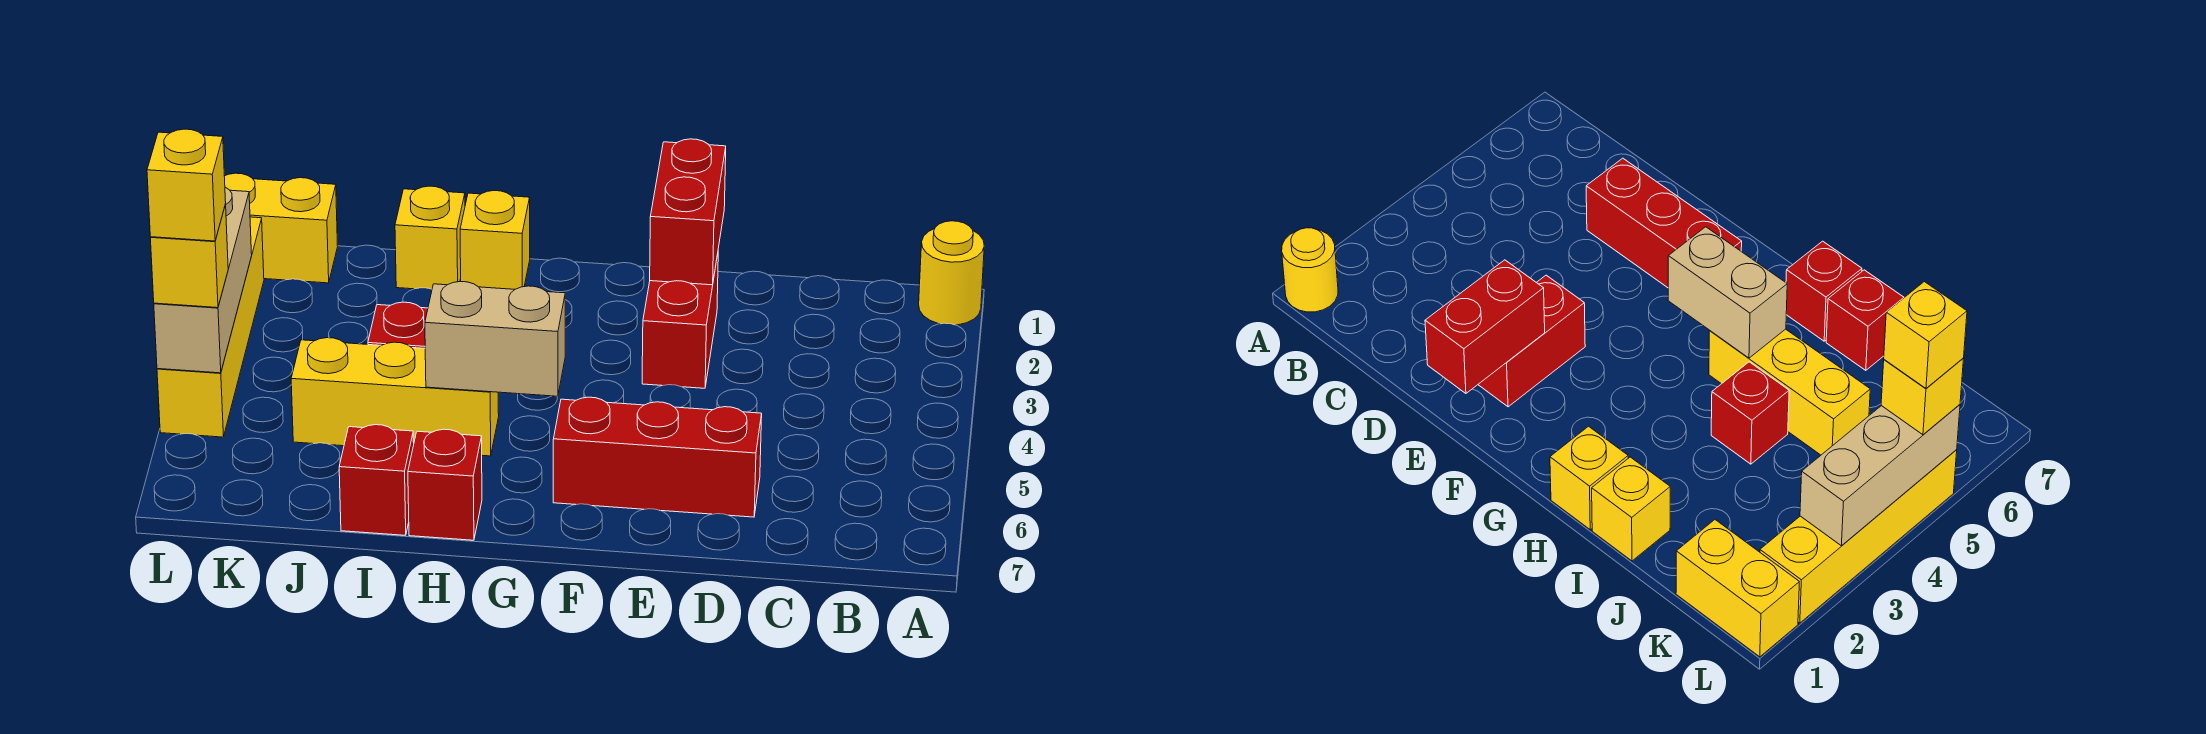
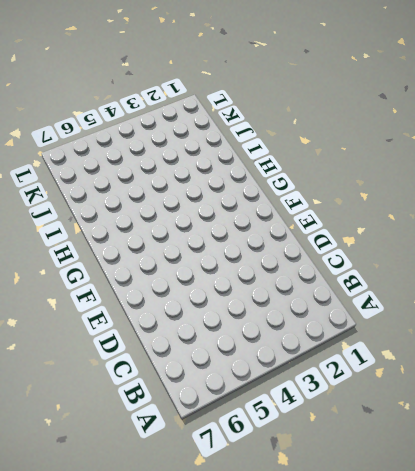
none -> yellow round brick A1 level 1
none -> red brick D6:F6 level 1
none -> red brick E2:E3 level 1

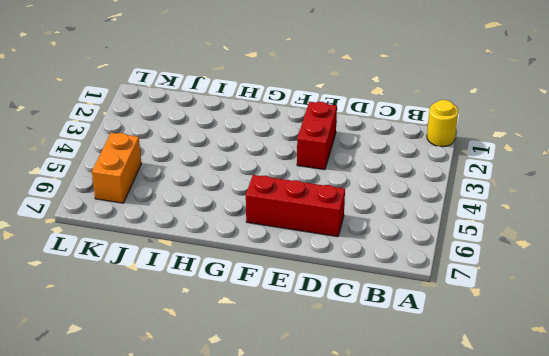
orange brick K5:K6 level 1 -> none
none -> yellow brick H1 level 1
none -> yellow brick H5:J5 level 1
none -> red brick H7 level 1

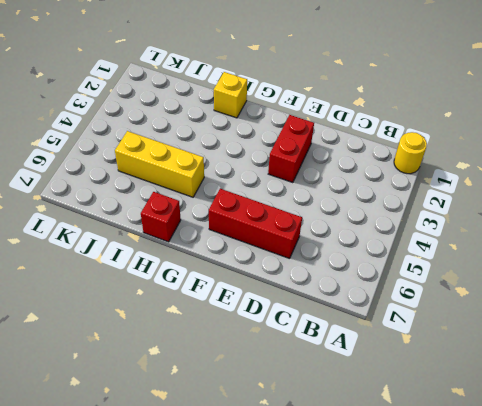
none -> yellow brick I1 level 1
none -> red brick I4 level 1
none -> red brick I7 level 1

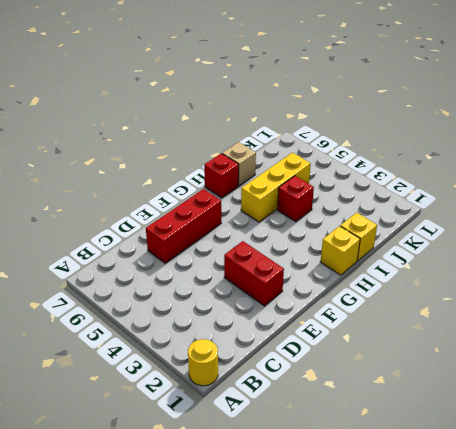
tan brick I7 level 1 -> red brick I7 level 1
none -> yellow brick K1:L1 level 1
none -> yellow brick L2:L5 level 1
none -> red brick E1:E2 level 2

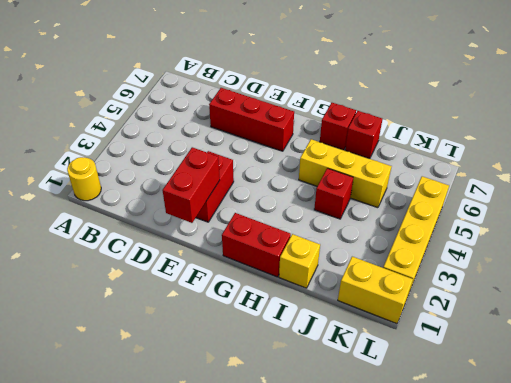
red brick G1:H1 level 1 -> yellow brick H1 level 1
none -> tan brick G5:H5 level 2
none -> tan brick L3:L5 level 2
none -> yellow brick L5 level 3

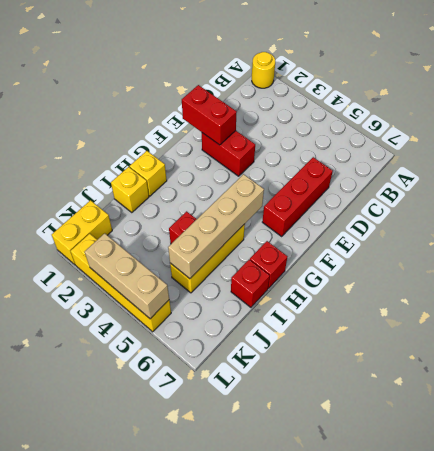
tan brick G5:J5 level 2 -> tan brick G5:H5 level 2
none -> yellow brick L5 level 3
none -> yellow brick L5 level 4

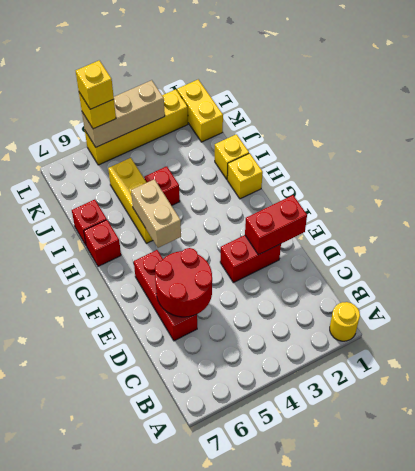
red round brick D5:E6 level 2 -> none

